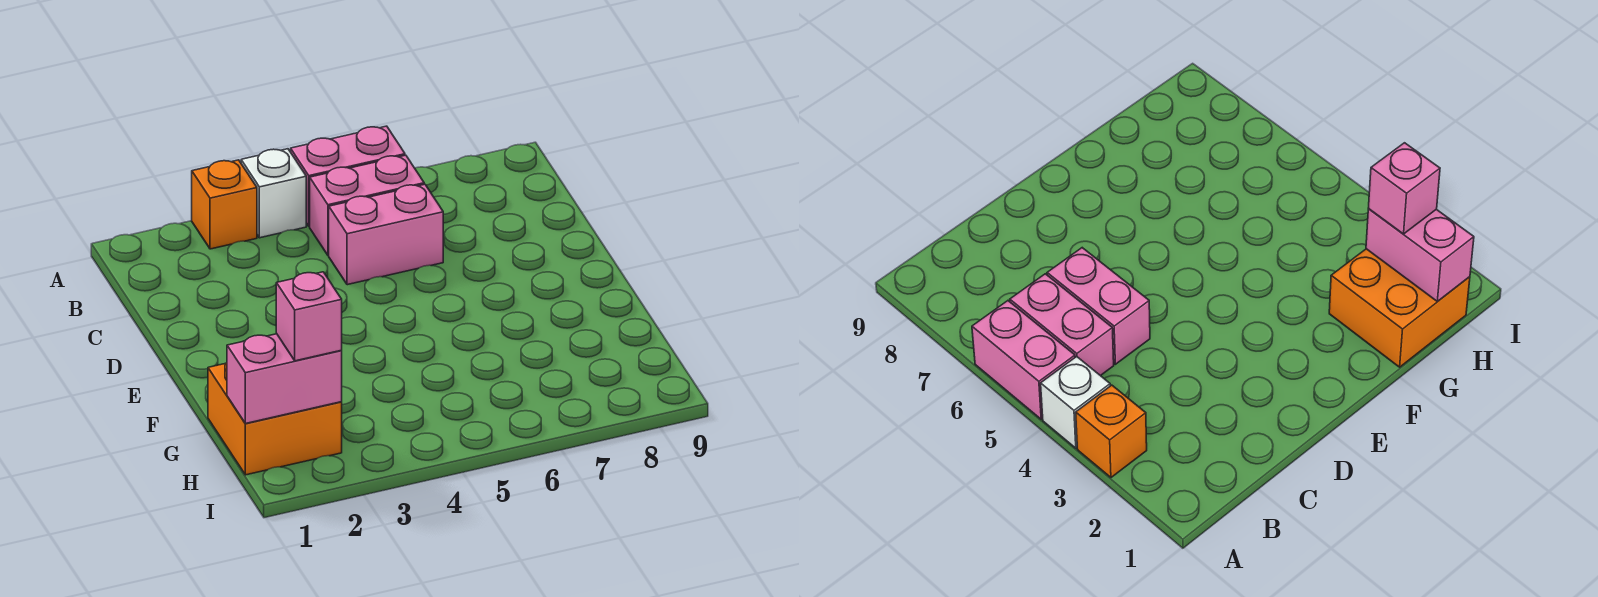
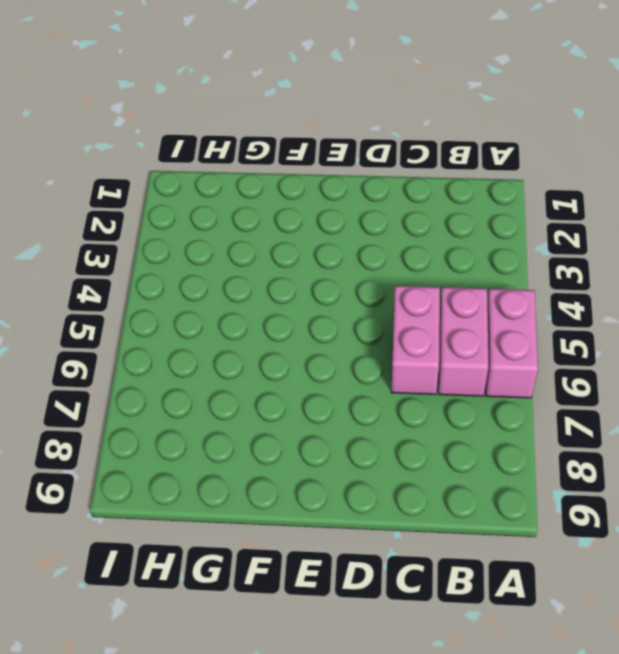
none -> orange brick A3 level 1
none -> white brick A4 level 1

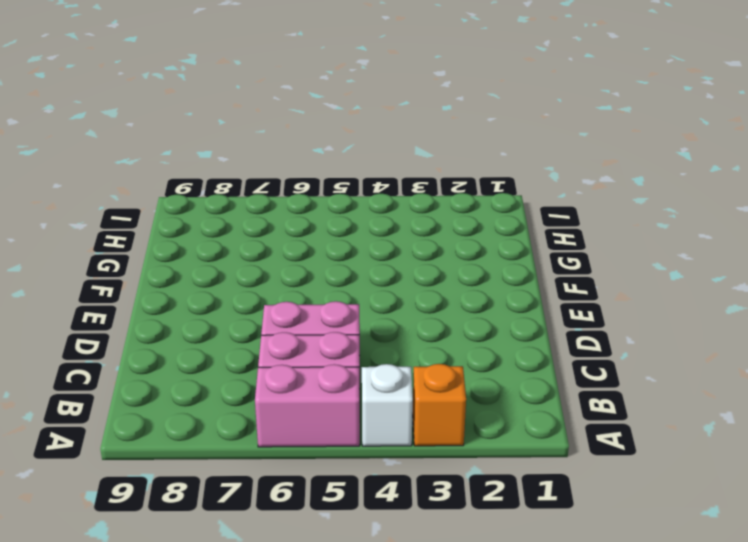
none -> orange brick G1:H2 level 1
none -> pink brick H1:H2 level 2

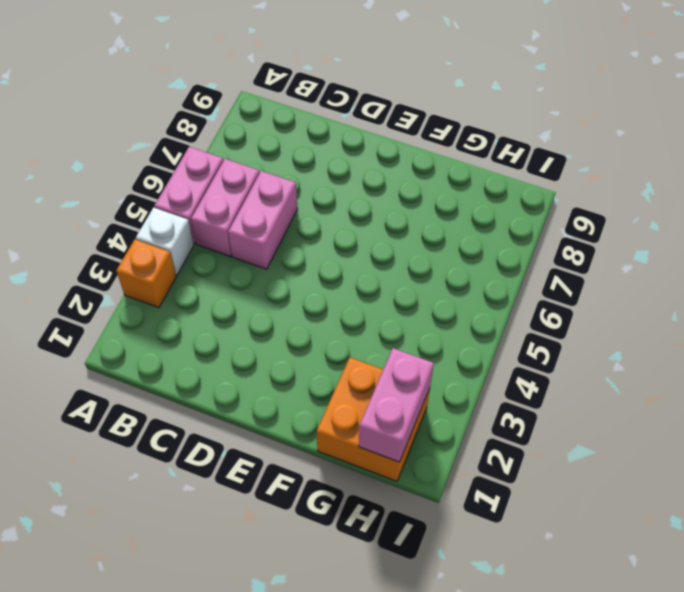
none -> pink brick H2 level 3

